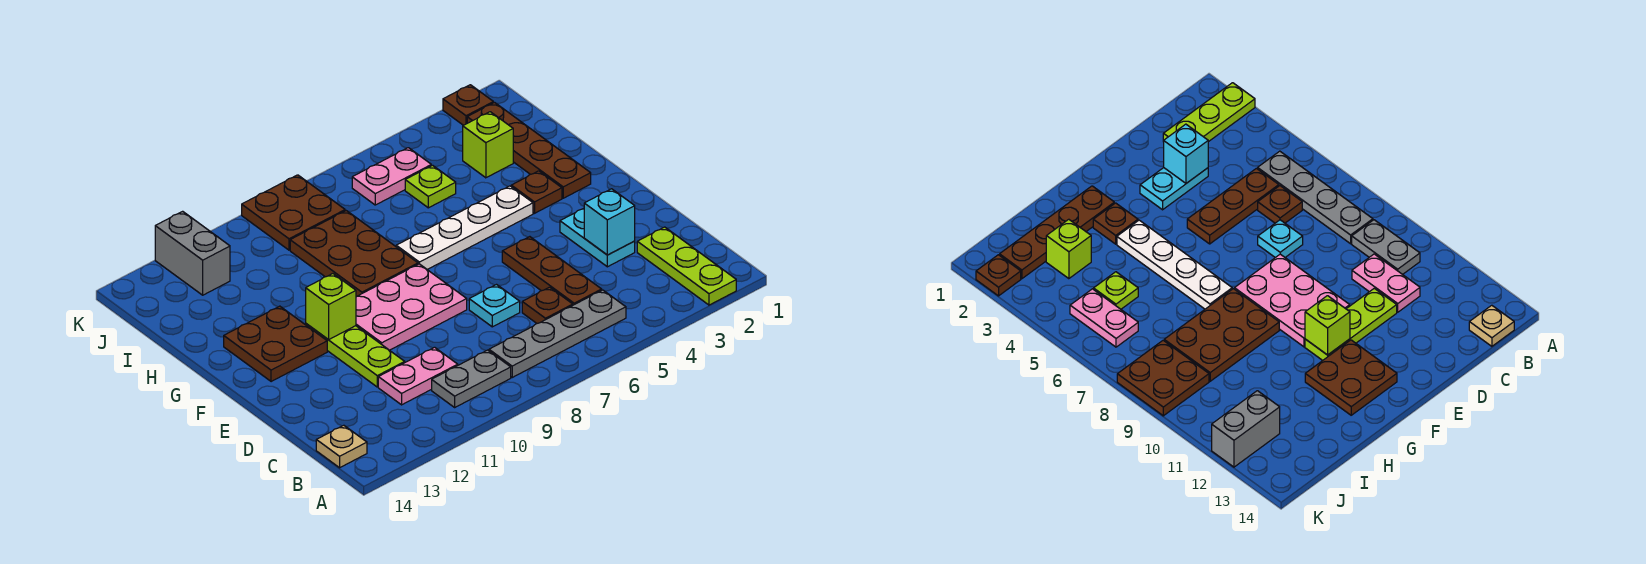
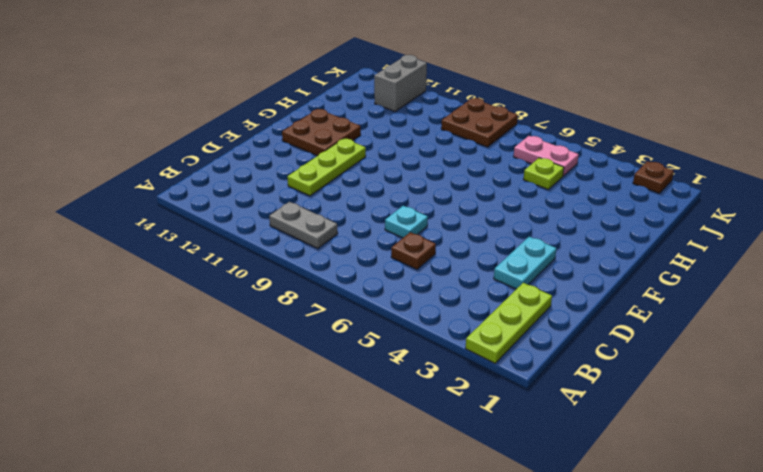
none -> grey plate B5:B8 level 1
none -> tan plate B14 level 1
none -> brown plate C5:E5 level 1

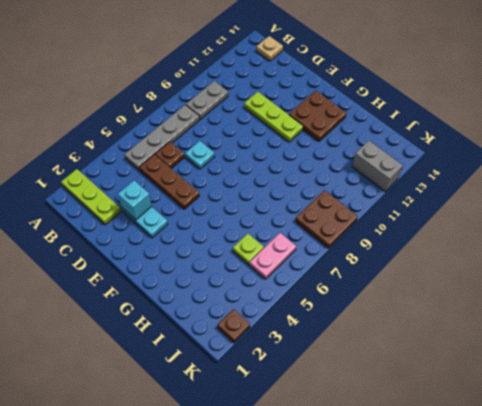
none -> pink plate C10:C11 level 1
none -> pink plate E8:F10 level 1
none -> brown plate G2:J2 level 1

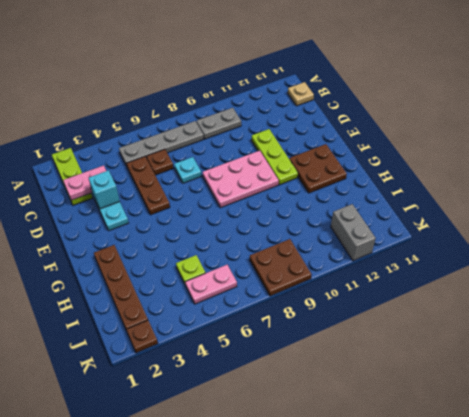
pink plate C2:C3 level 2 -> pink plate C10:C11 level 1
none -> brown plate G3 level 1
none -> white plate G4:G7 level 1
none -> brown plate G8:I9 level 1

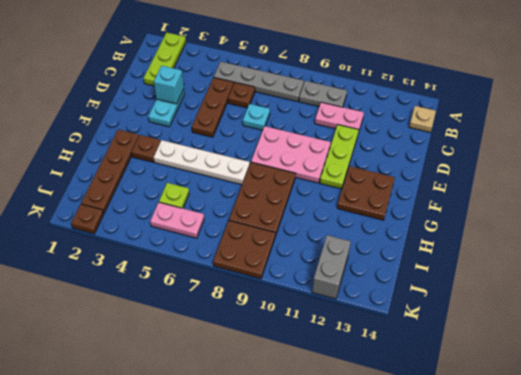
none -> lime brick I3 level 1
none -> lime brick F11 level 2

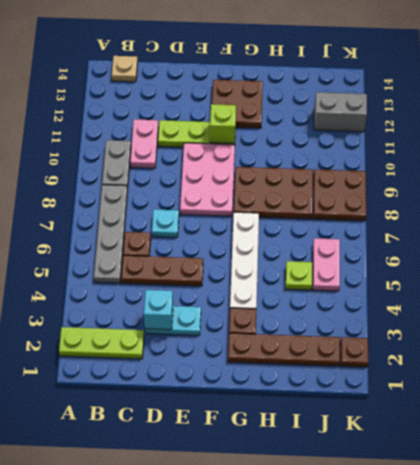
none -> lime brick I3 level 1

